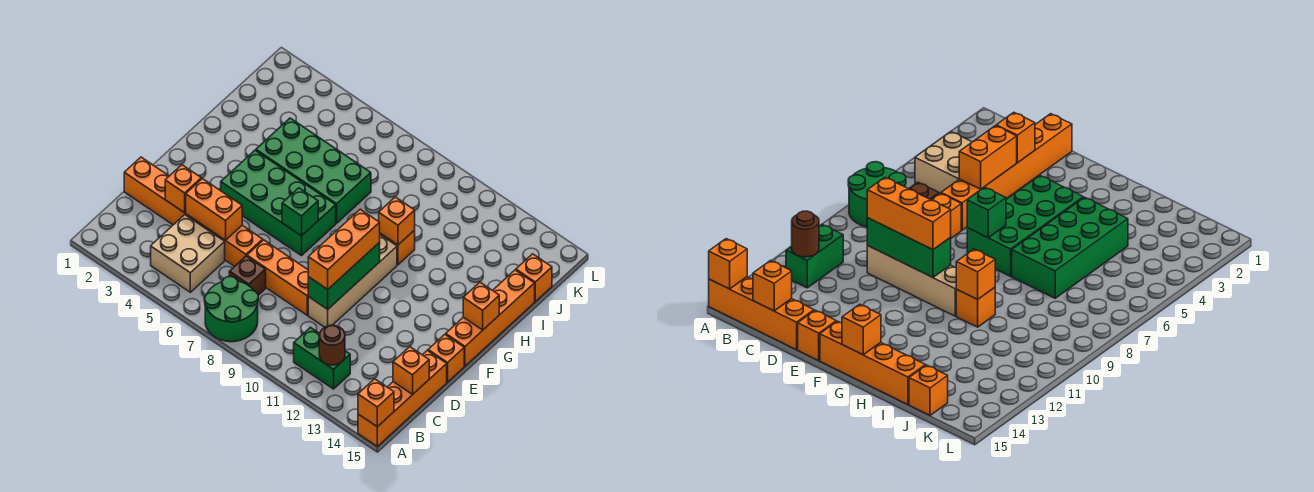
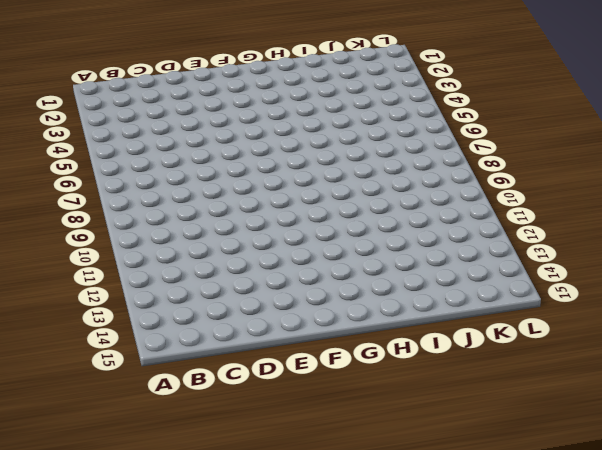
none -> green round brick A7:B8 level 1
none -> orange brick A15:D15 level 1
none -> tan brick B4:C5 level 1

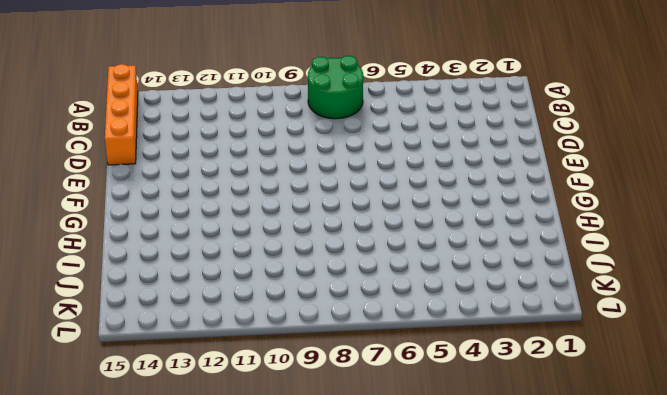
none -> tan brick B4:C5 level 1
none -> green brick B11:B12 level 1
none -> brown brick C7 level 1

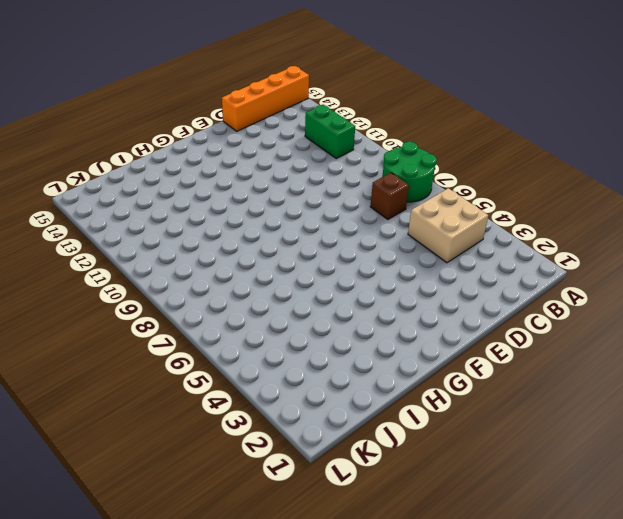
none -> orange brick D1:D6 level 1
none -> orange brick D7:D9 level 1
none -> tan brick D10:G10 level 1

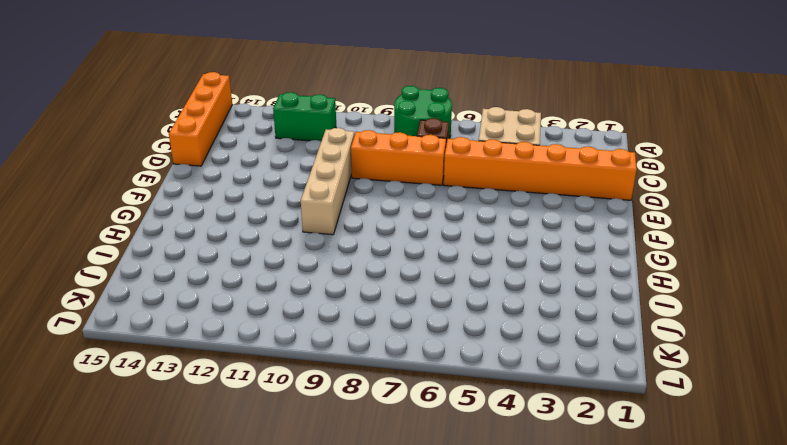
none -> orange brick E15 level 1
none -> green brick F4:G7 level 1
none -> orange brick F15:I15 level 1

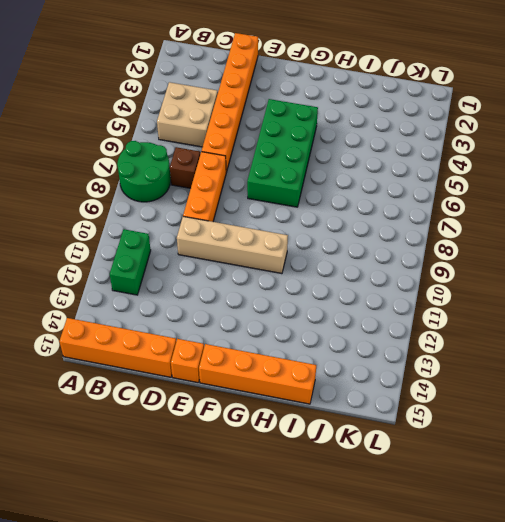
none -> green brick H4:I7 level 1
none -> orange brick H10 level 1
none -> orange brick J15 level 1

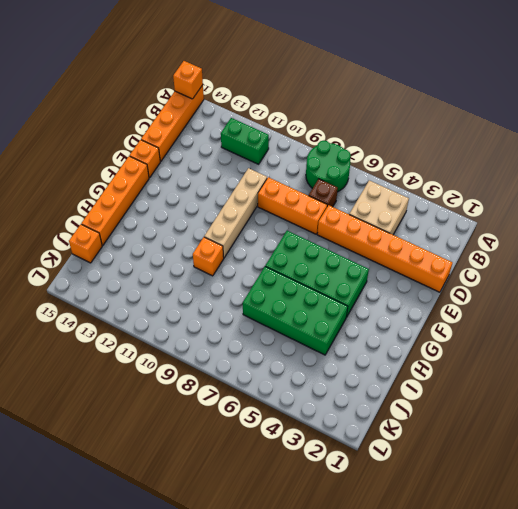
none -> brown round brick B12 level 2
none -> orange brick C15 level 2
none -> orange brick D3 level 2

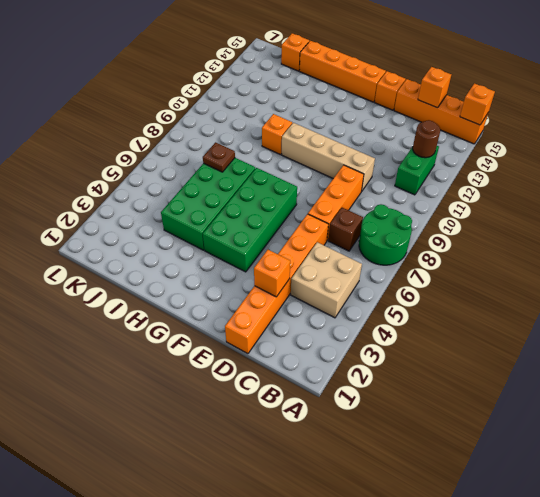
brown plate I7 level 2 -> none
none -> orange brick D4:D5 level 2
none -> green brick D10:F10 level 2
none -> green brick F7 level 2

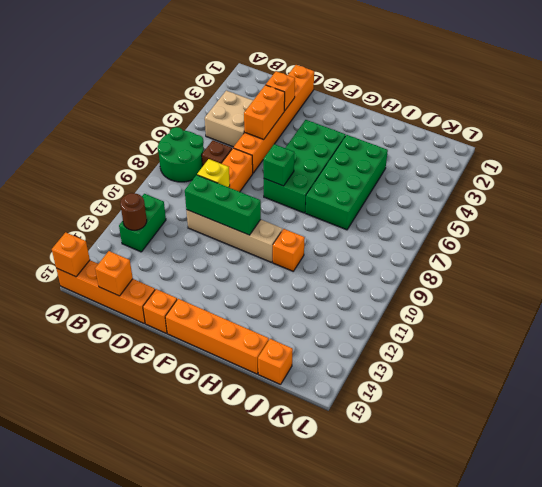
yellow brick D9 level 2 -> none
none -> orange brick G15 level 2
none -> orange brick H10 level 2
none -> orange brick D10:F10 level 3

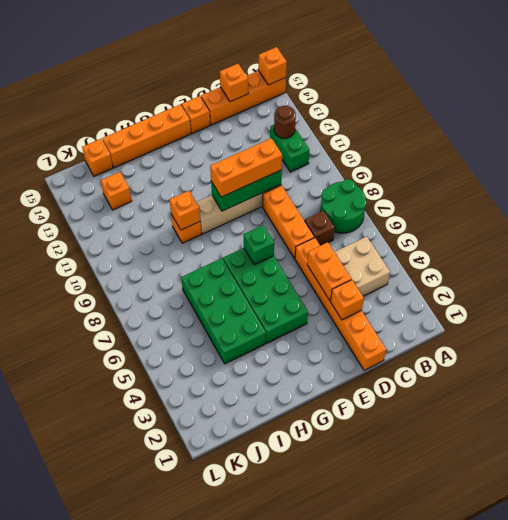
orange brick J13 level 1 -> orange brick G15 level 2

